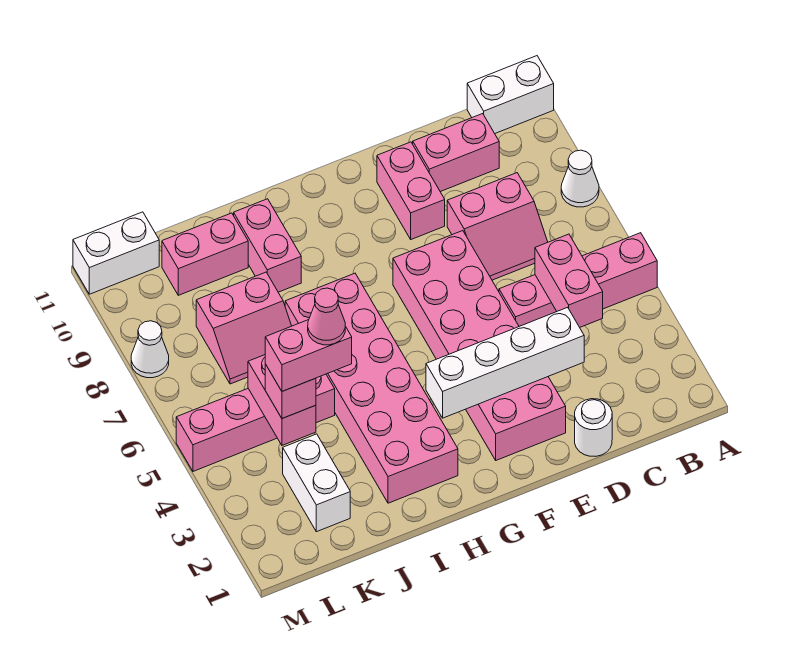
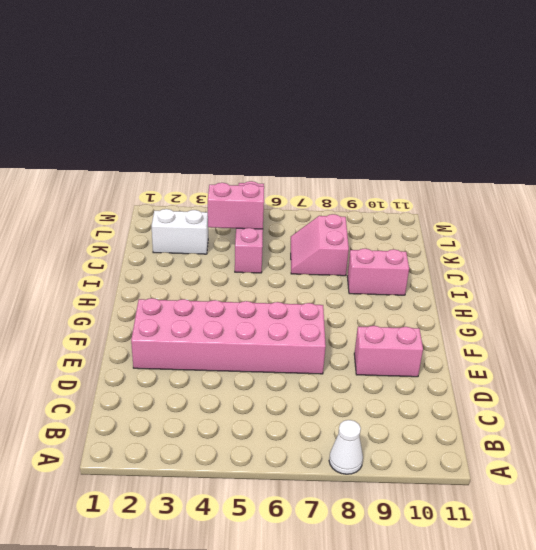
none -> pink brick A5:D5 level 1
none -> white brick A11:B11 level 1
none -> pink slope C7:D8 level 1 top 8

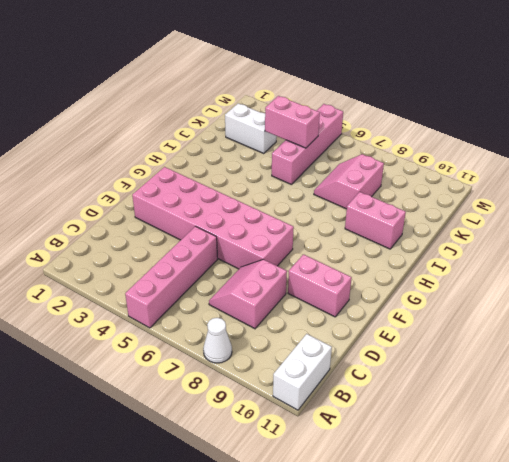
none -> pink brick C10:D10 level 1
none -> white round brick D1 level 1
none -> pink brick H2:I7 level 1

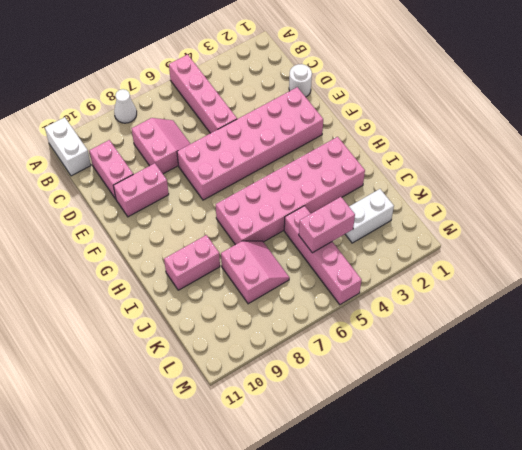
none -> pink brick J10:K10 level 1
none -> white brick L11:M11 level 1
none -> white cone M8 level 1

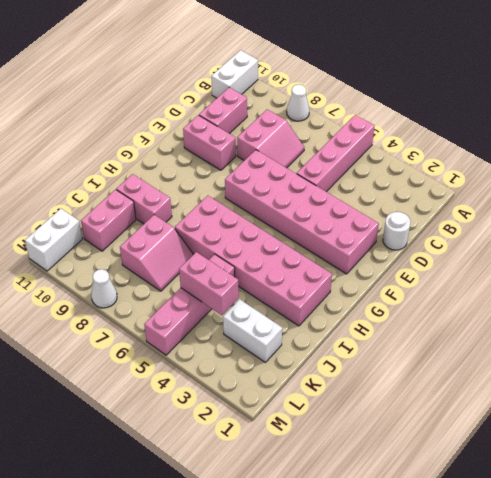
none -> pink brick C4:C5 level 2
none -> white brick D3:G3 level 2
none -> pink brick K4 level 3

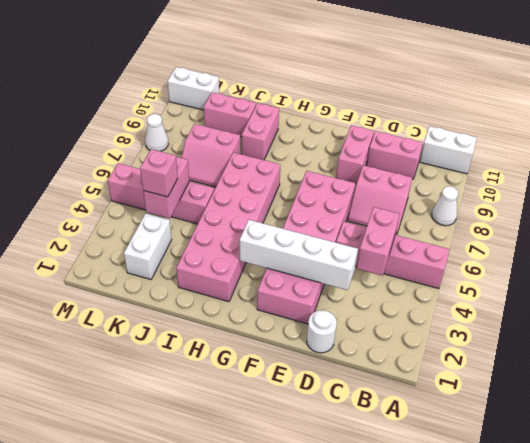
none -> pink brick J4:K4 level 4
none -> pink cone J4 level 5

